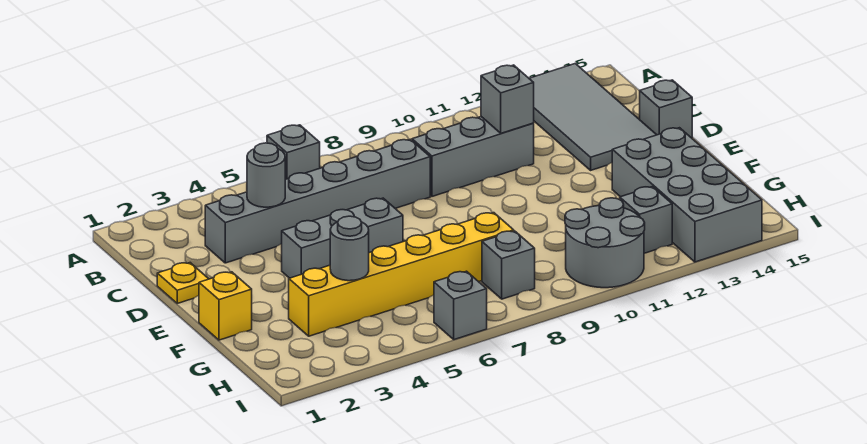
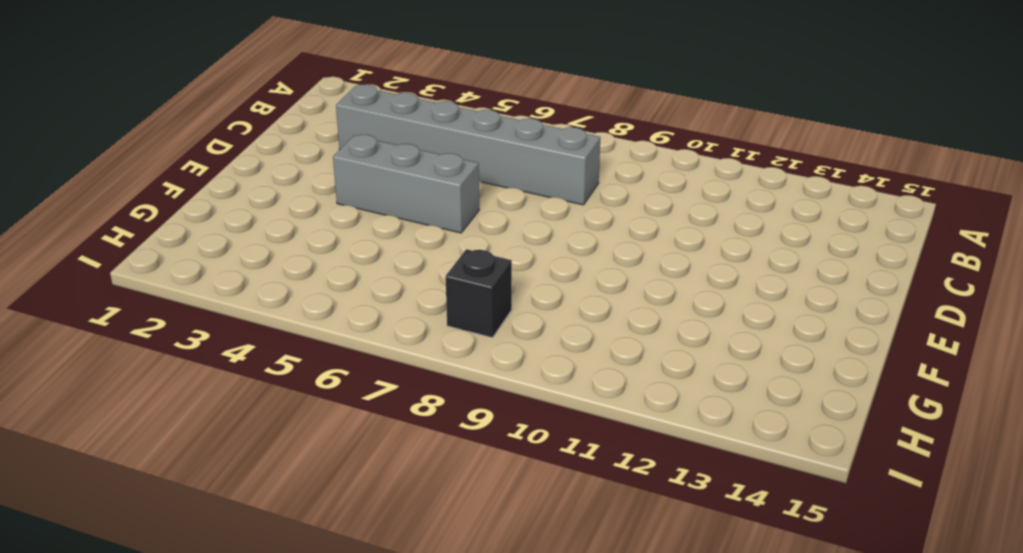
black brick H8 level 1 -> grey brick H8 level 1
none -> grey brick A6 level 1
none -> grey tile A13:D14 level 1
none -> grey brick C9:C11 level 1

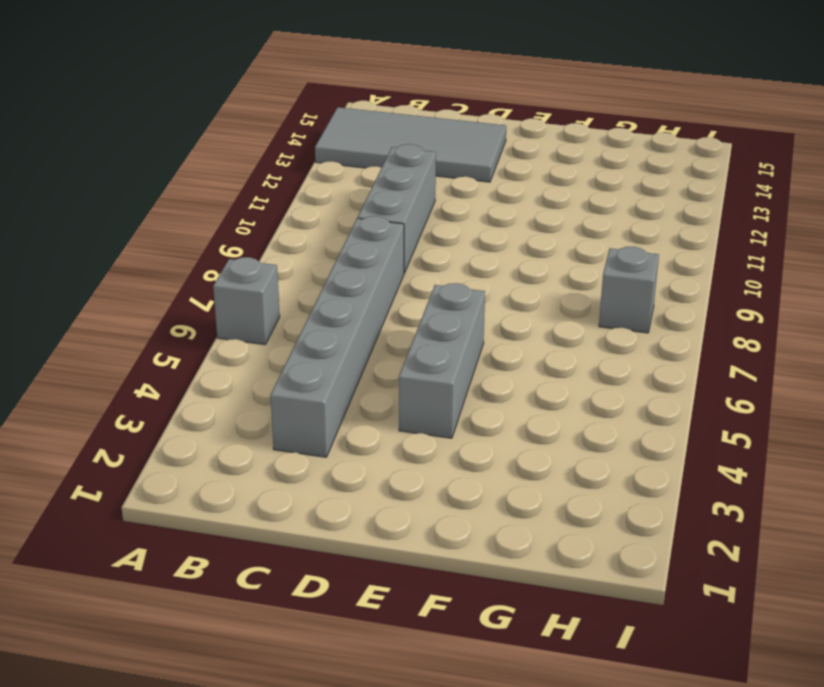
none -> yellow plate D1 level 1
none -> grey brick D15 level 1
none -> yellow brick F1 level 1

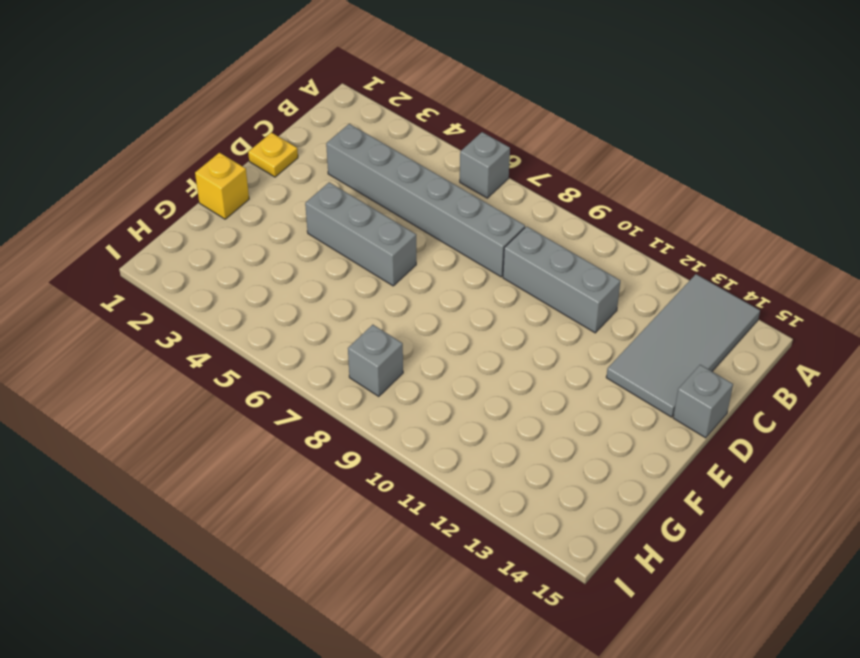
none -> grey brick F13:I14 level 1
none -> yellow brick G3:G8 level 1
none -> grey round brick H10:I11 level 1

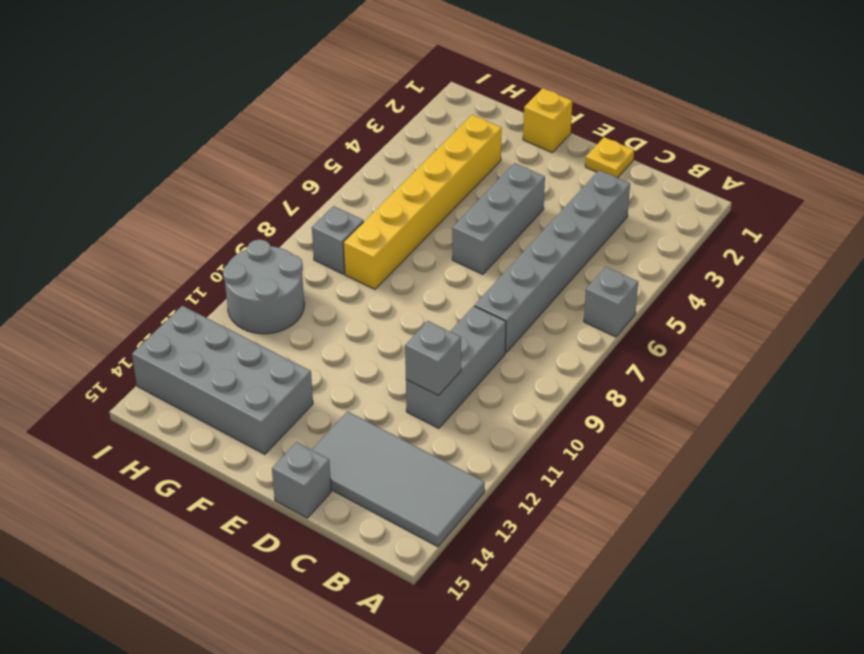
none -> grey brick H12 level 1
none -> grey brick I6 level 1
none -> grey round brick C4 level 2

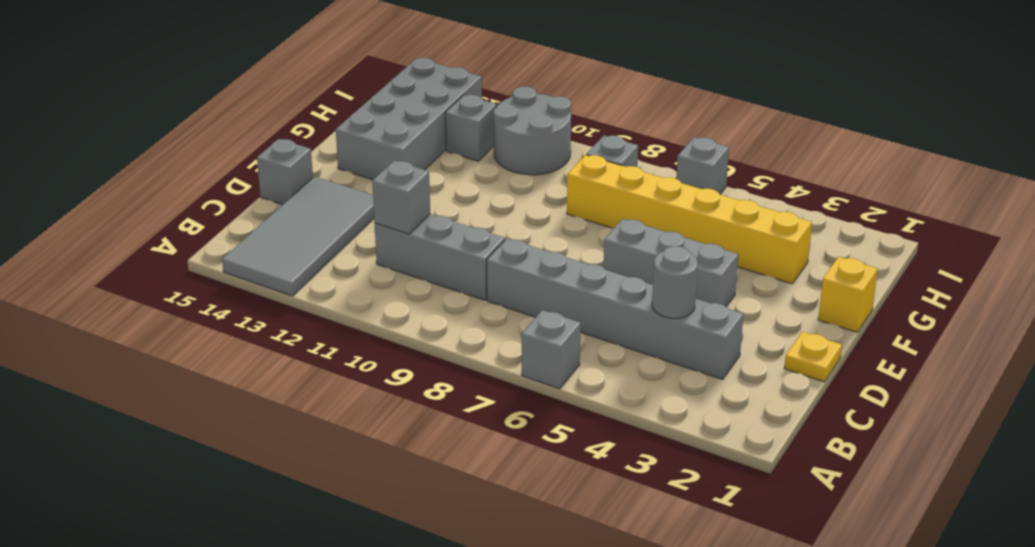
none -> grey round brick G4 level 2

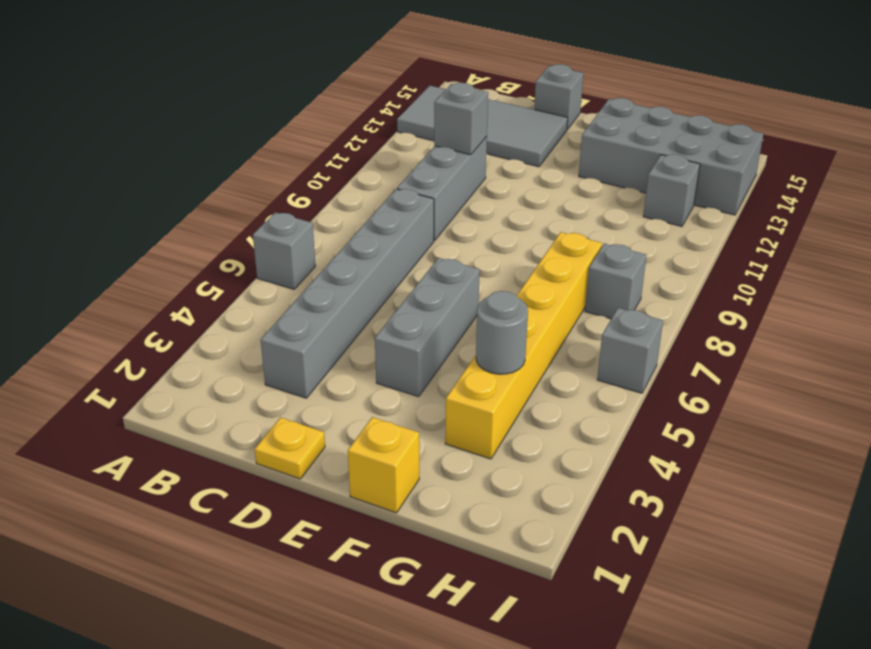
none -> grey round brick H10:I11 level 1
none -> grey round brick C4 level 2

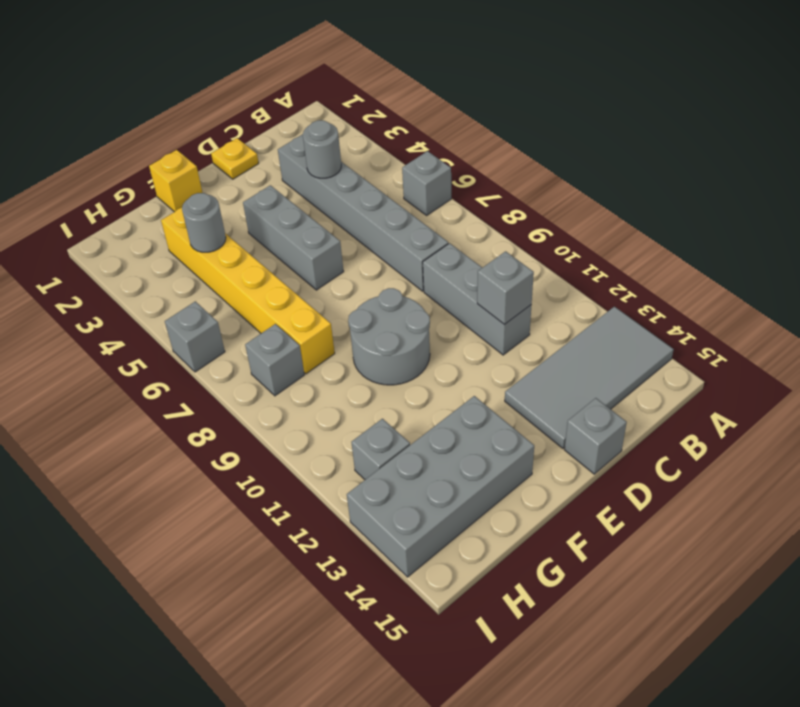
grey round brick E9:F10 level 1 -> grey round brick H10:I11 level 1

